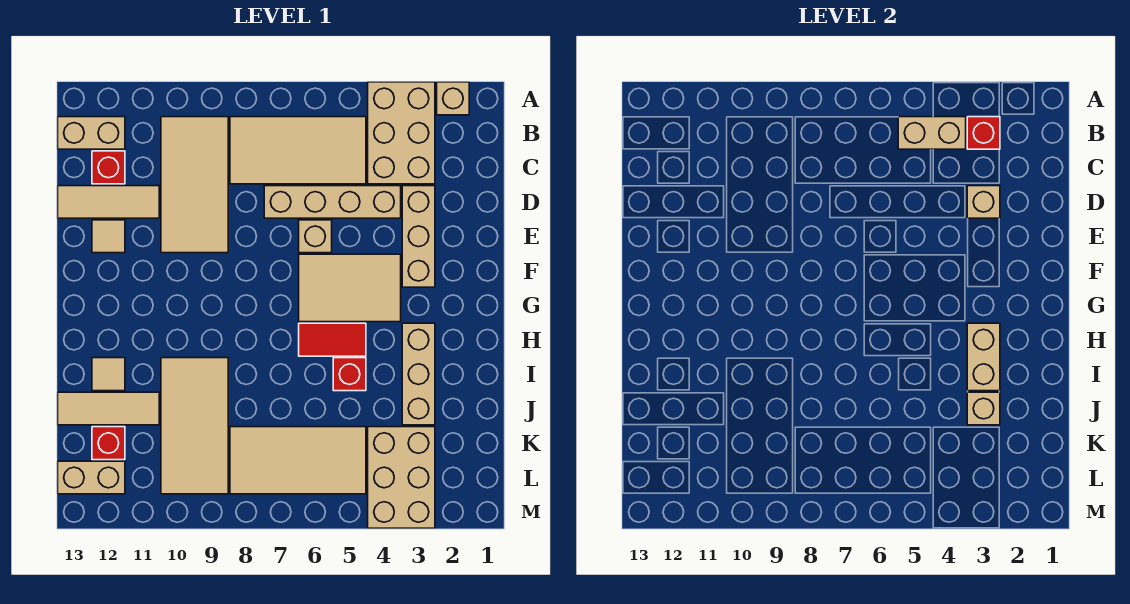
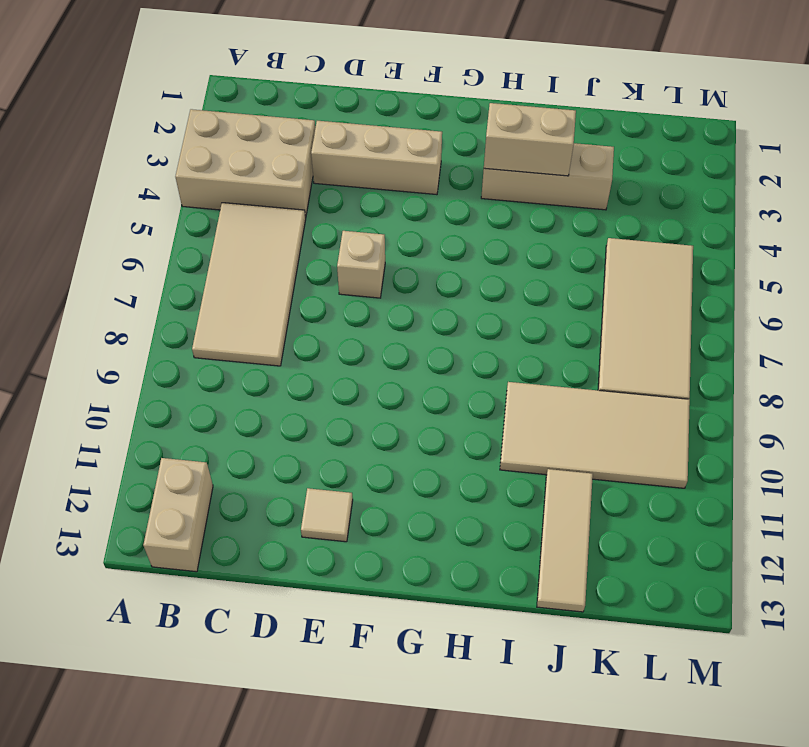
none -> tan brick A2 level 1
none -> tan tile B9:E10 level 1
none -> red brick C12 level 1

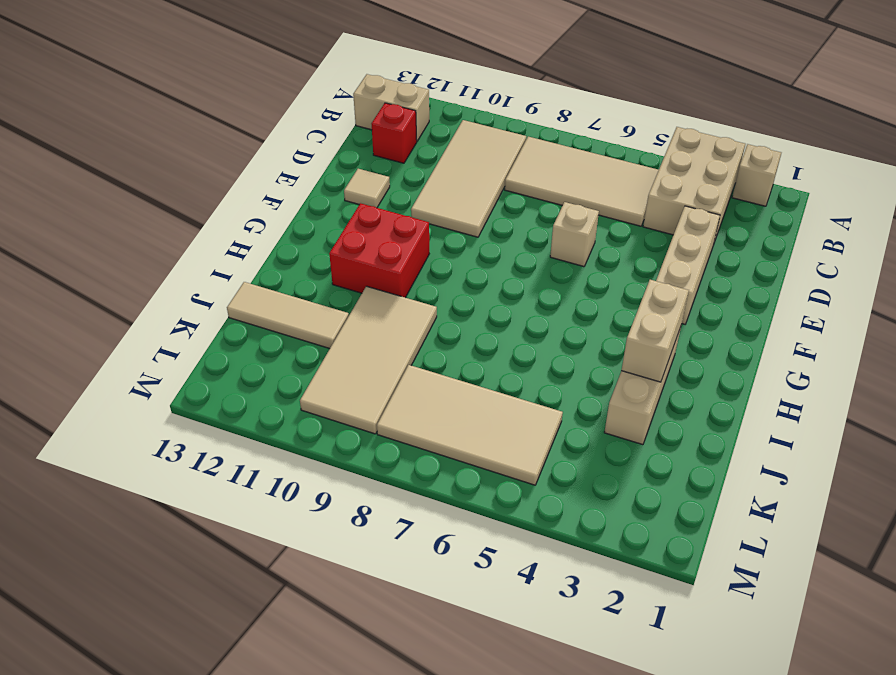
red brick G10:H11 level 1 -> none
none -> tan brick D4:D7 level 1
none -> tan tile D11:D13 level 1
none -> tan tile F4:G6 level 1

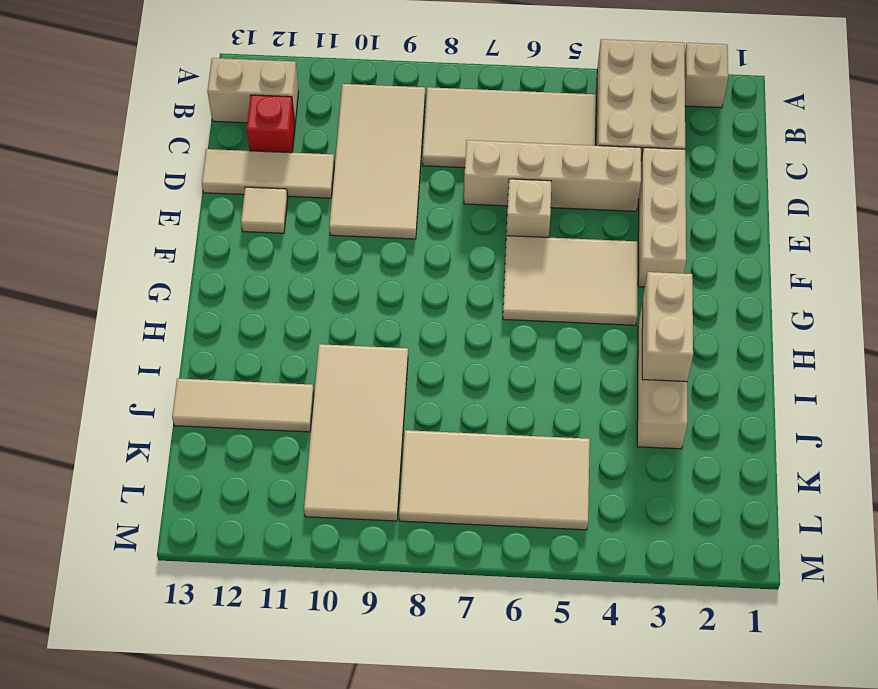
none -> red tile H5:H6 level 1
none -> red brick I5 level 1
none -> tan tile I12 level 1

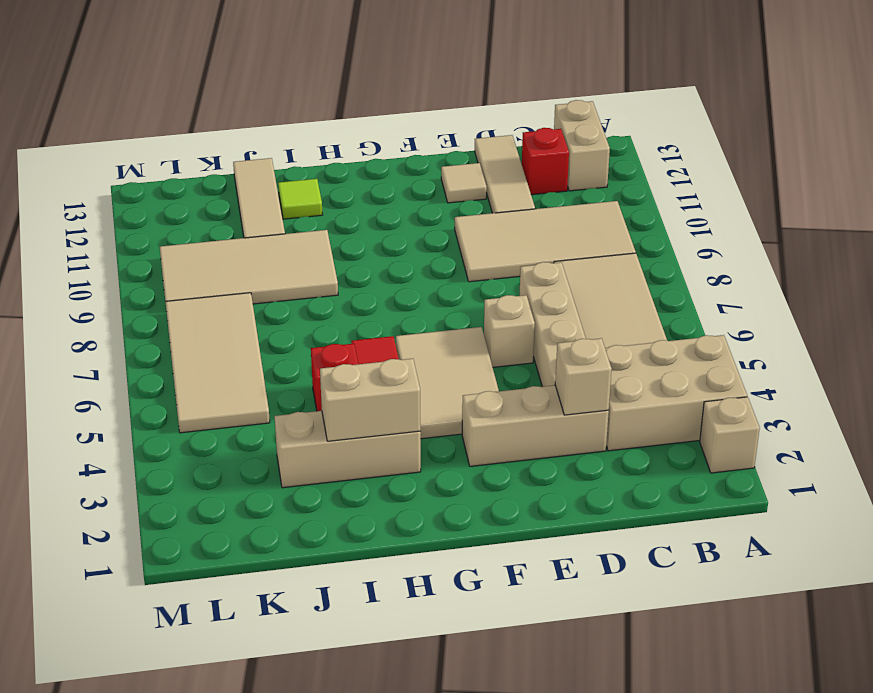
lime tile I12 level 1 -> tan tile I12 level 1
none -> tan brick K3:M4 level 1
none -> red brick K12 level 1
none -> tan brick L12:L13 level 1

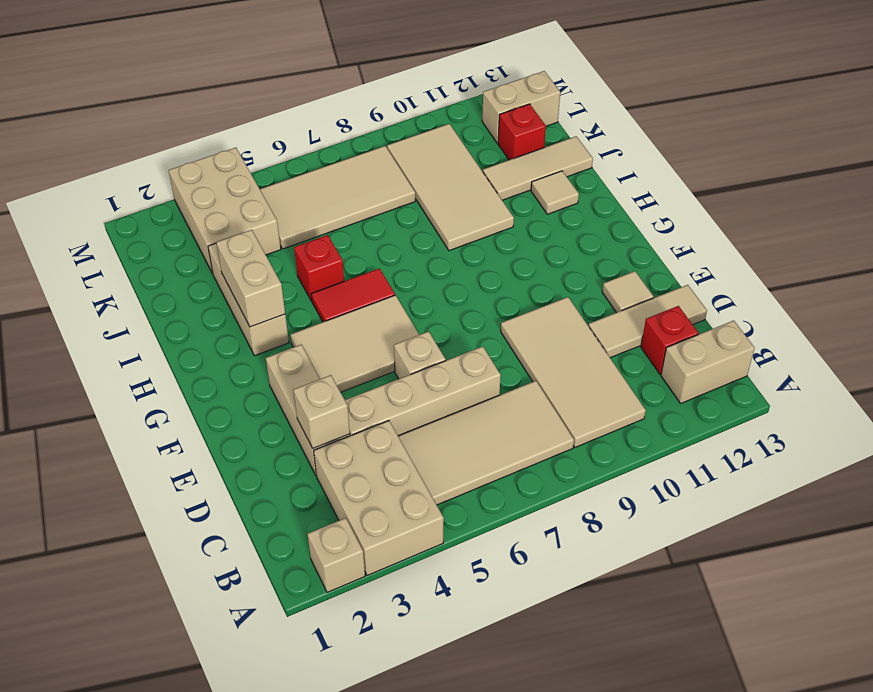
none -> red brick B3 level 2
none -> tan brick B4:B5 level 2
none -> tan brick J3 level 2

